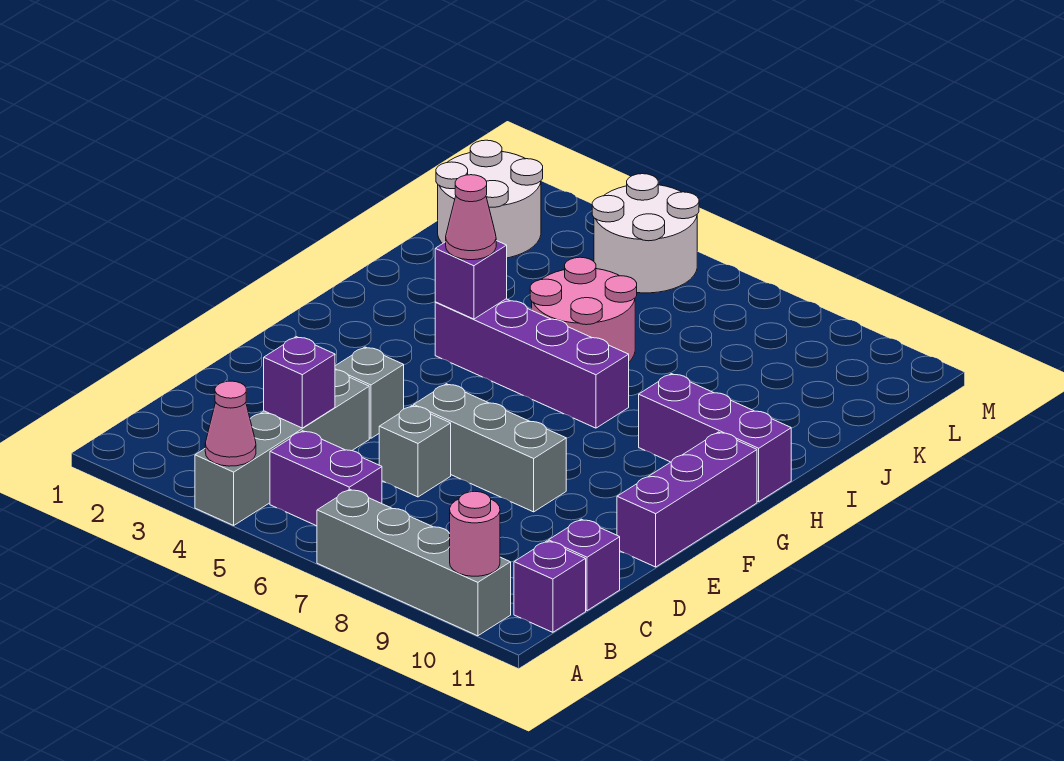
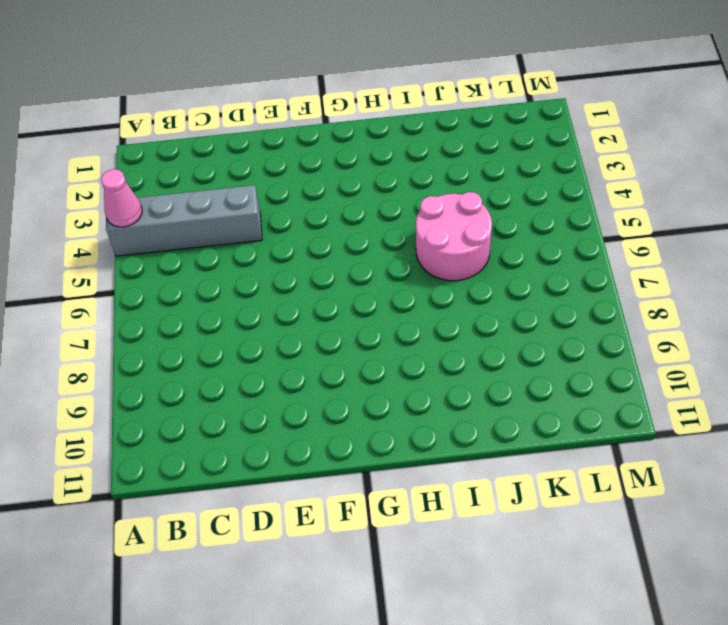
none -> grey brick A7:A10 level 1
none -> purple brick B5:B6 level 1
none -> purple brick B11 level 1

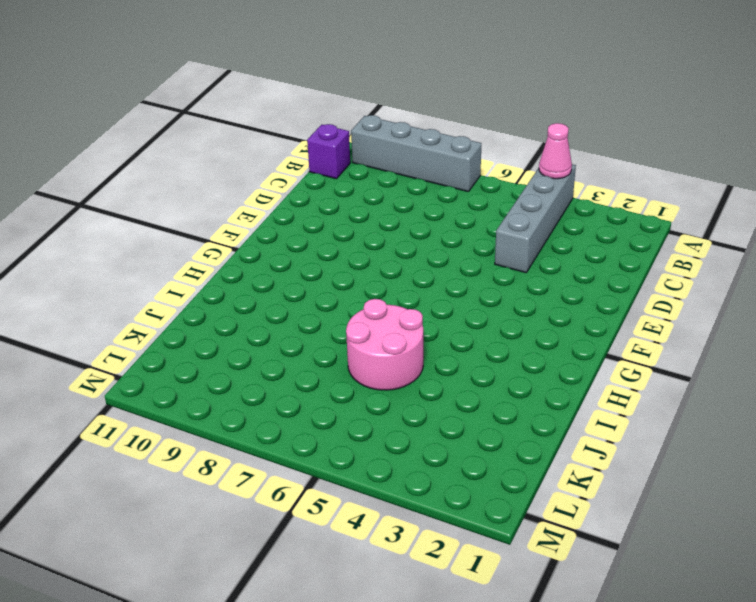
none -> purple brick B5:B6 level 1
none -> purple brick C11 level 1
none -> grey brick D6 level 1

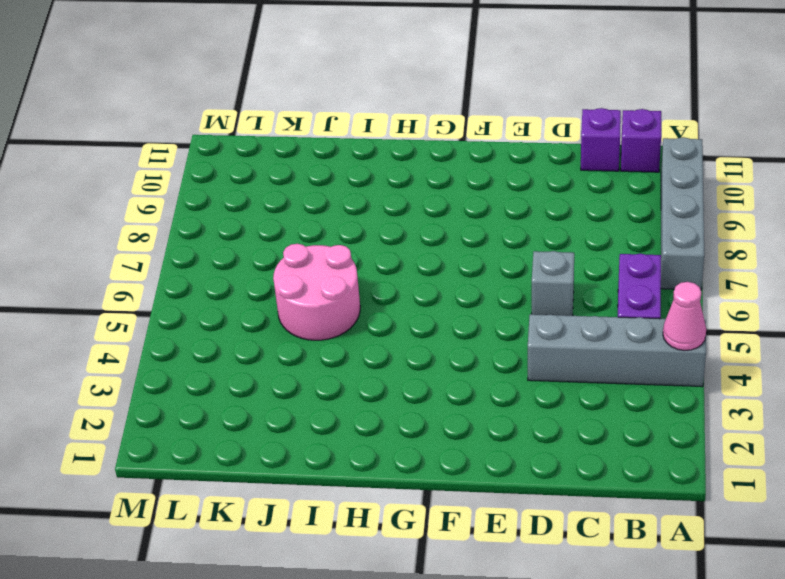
none -> grey brick E4 level 1
none -> grey brick E6:E8 level 1
none -> purple brick E11:G11 level 1

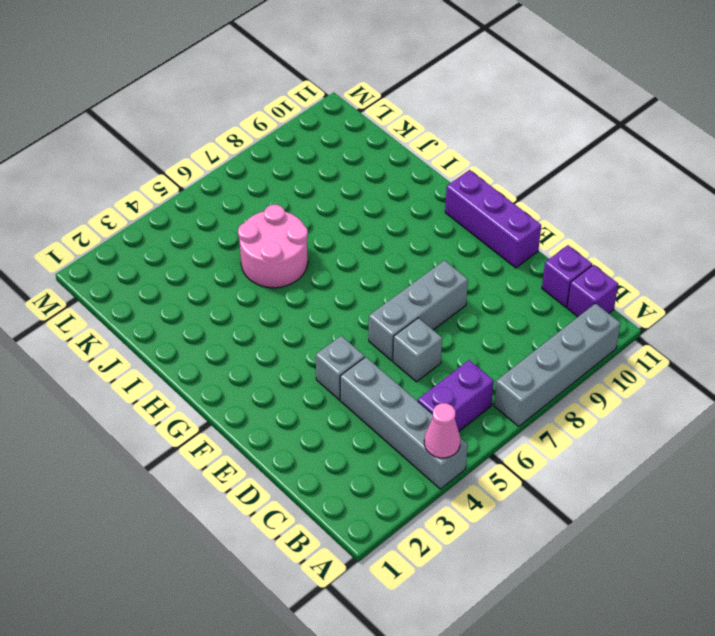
none -> purple brick H4:H7 level 1
none -> purple brick H9:H11 level 1
none -> white round brick K1:L2 level 1

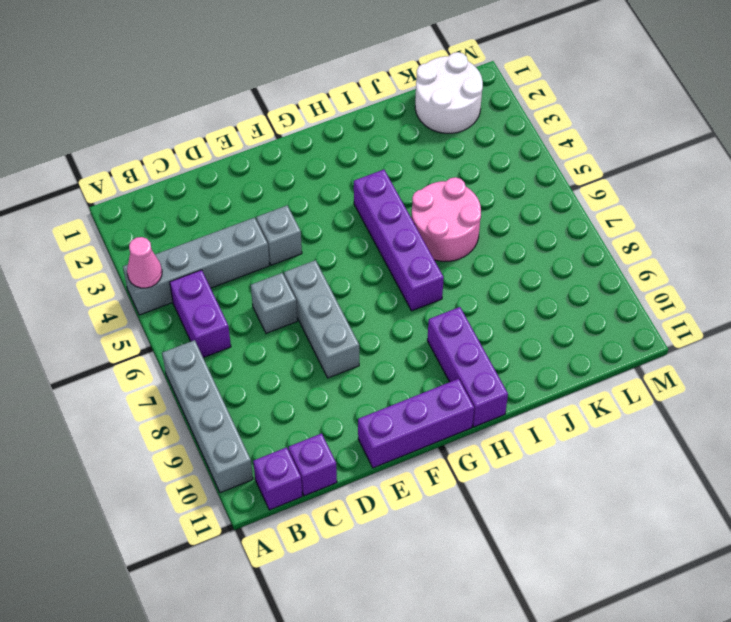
none -> white round brick L4:M5 level 1
none -> pink round brick A10 level 2
none -> purple brick C4 level 2

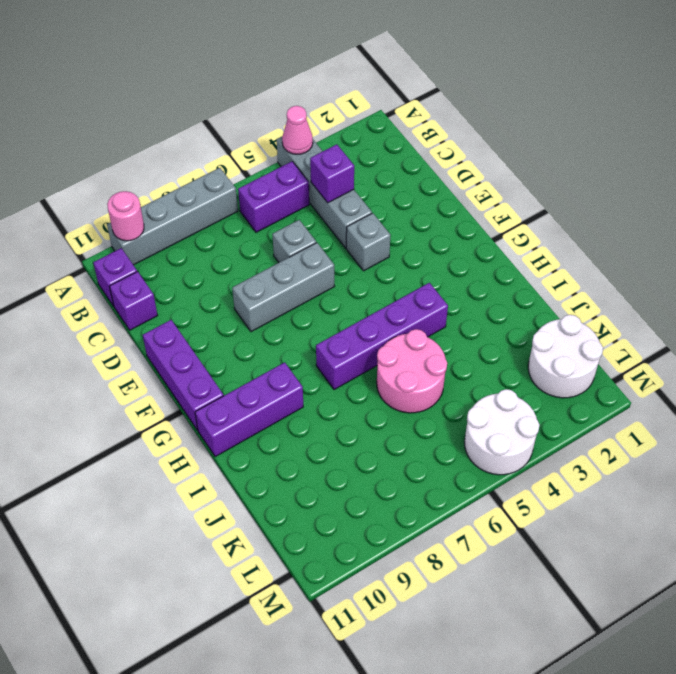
none -> purple brick H4 level 2
none -> pink cone H4 level 3

